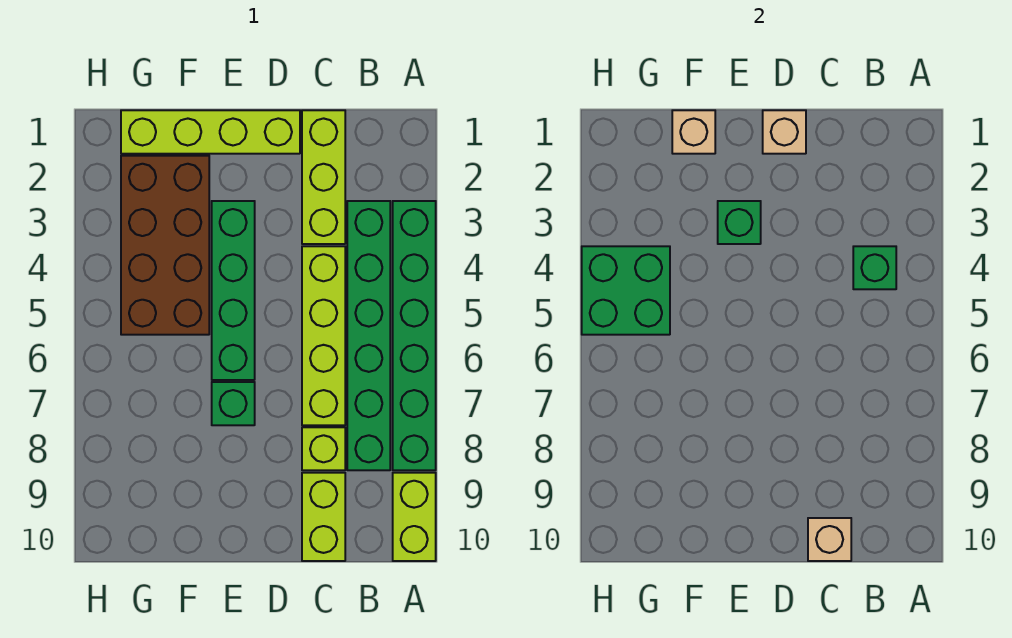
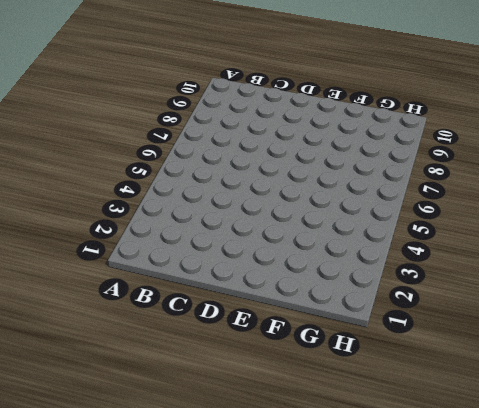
none -> green brick A3:A8 level 1
none -> lime brick A9:A10 level 1
none -> green brick B3:B8 level 1

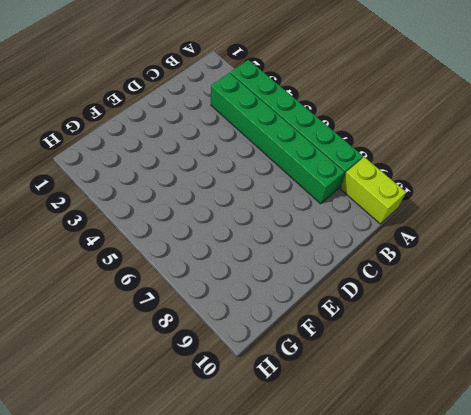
none -> lime brick C1:C3 level 1
none -> lime brick C4:C7 level 1
none -> lime brick C8 level 1

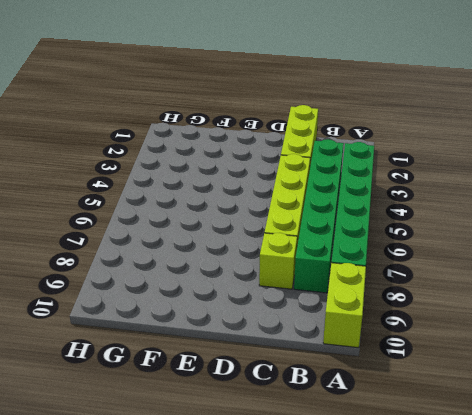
none -> lime brick C9:C10 level 1
none -> lime brick D1:G1 level 1
none -> green brick E3:E6 level 1

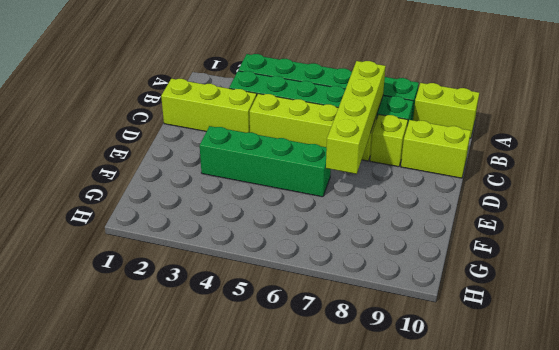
lime brick B7:E7 level 2 -> lime brick D1:G1 level 1
none -> green brick E7 level 1
none -> brown brick F2:G5 level 1
none -> green brick B4 level 2

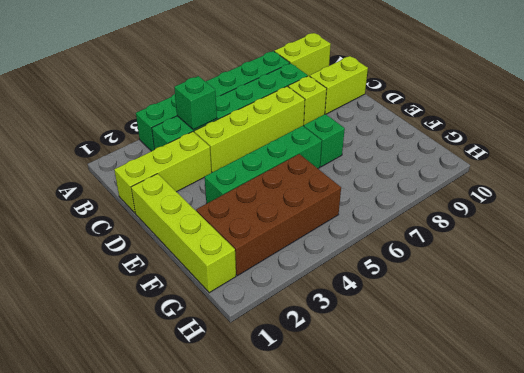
none -> tan brick C10 level 2
none -> tan brick D1 level 2
none -> green brick E3 level 2

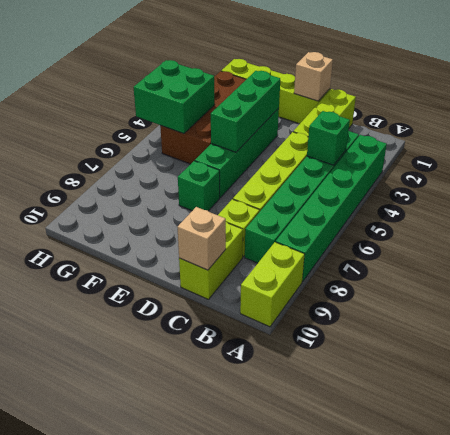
green brick E3:E5 level 2 -> green brick E3 level 2
none -> tan brick F1 level 2

